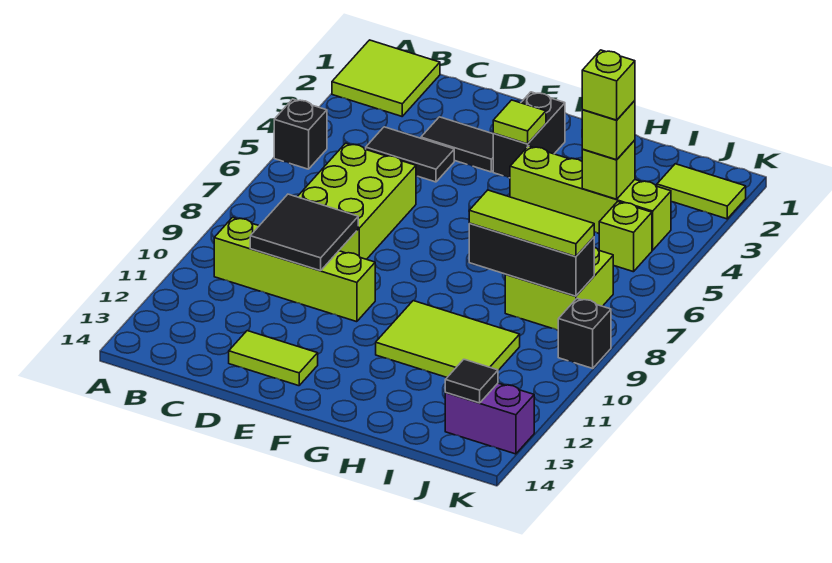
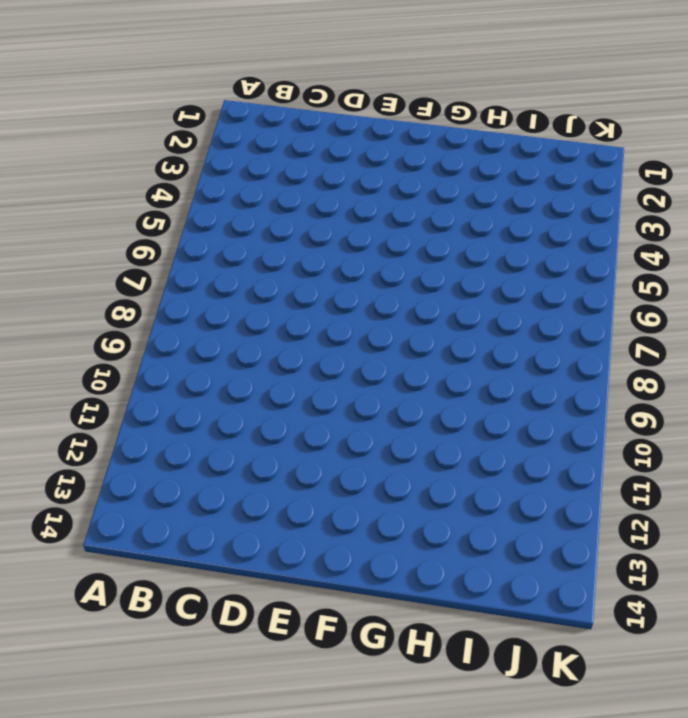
none -> lime tile A1:B2 level 1
none -> black brick A5 level 1
none -> lime brick B10:E10 level 1

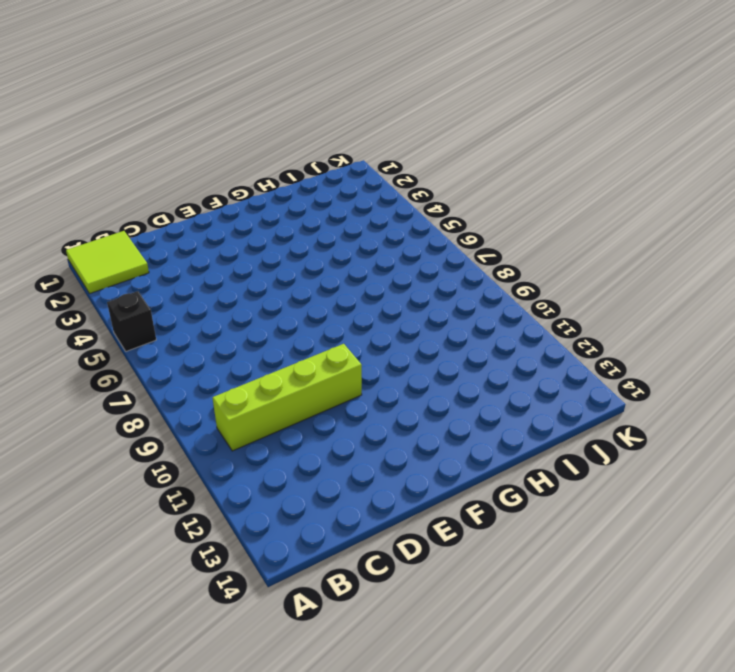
none -> black tile C4:D4 level 1
none -> lime brick C6:D8 level 1
none -> black tile D3:E3 level 1

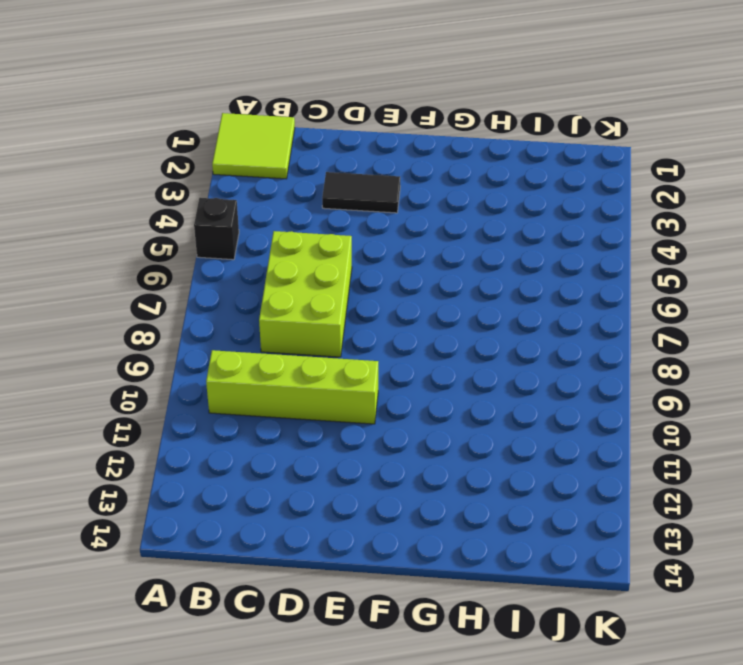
none -> black tile C4:D4 level 1
none -> lime tile D13:E13 level 1
none -> black brick F2:F3 level 1

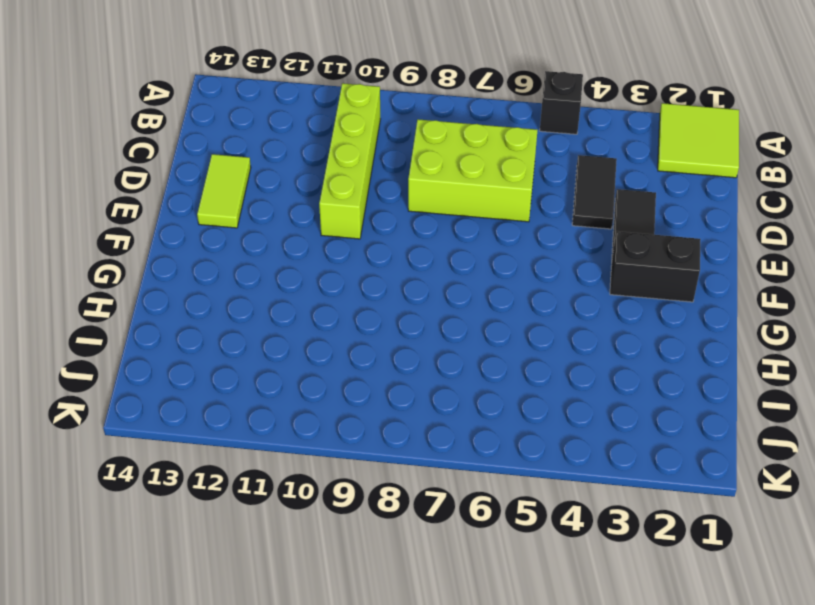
none -> lime brick G4:J4 level 1
none -> lime tile G10:I11 level 1
none -> lime brick I7:J8 level 1

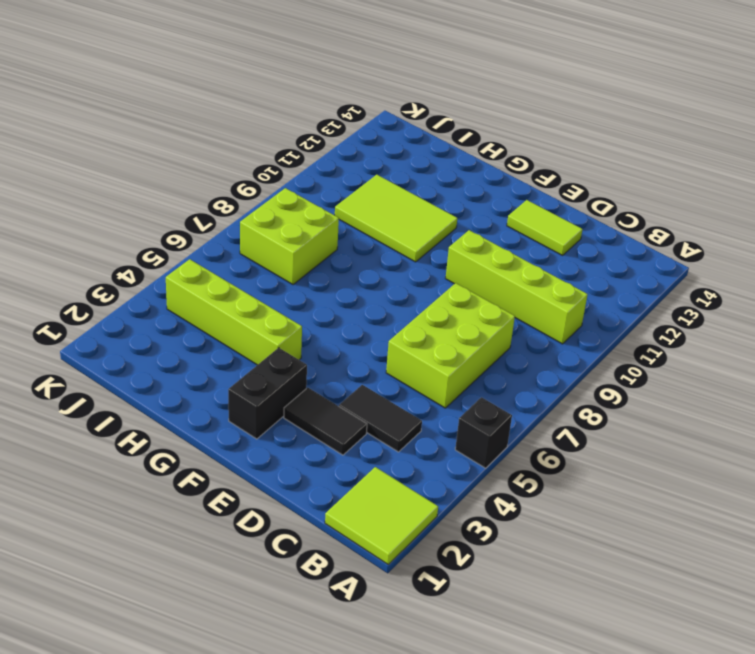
none -> lime tile J2:K2 level 1
none -> lime brick J5 level 1
none -> purple brick J13:K13 level 1

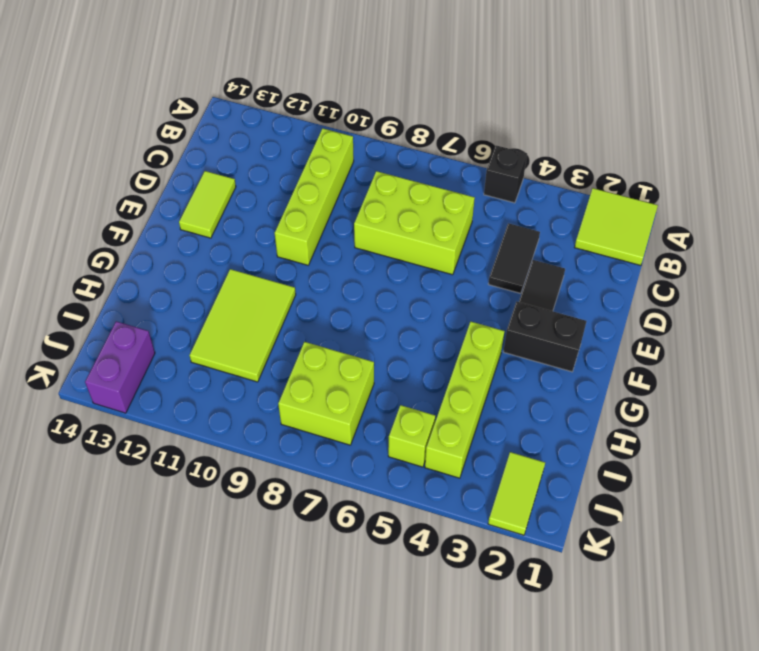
none -> black brick K9 level 1
none -> black tile C9:D10 level 2
none -> lime tile F3 level 2

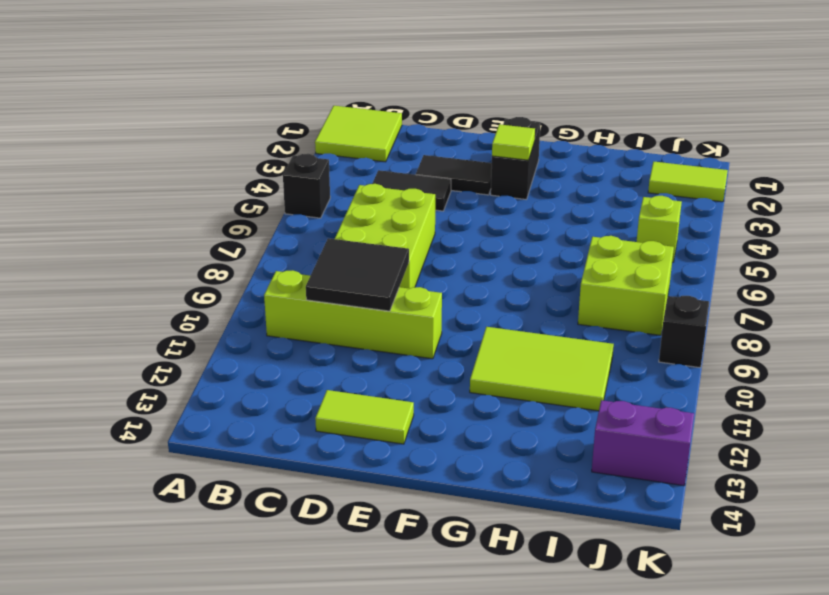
none -> lime brick G4:J4 level 1
none -> black brick H8:J8 level 2
none -> lime brick I4 level 2

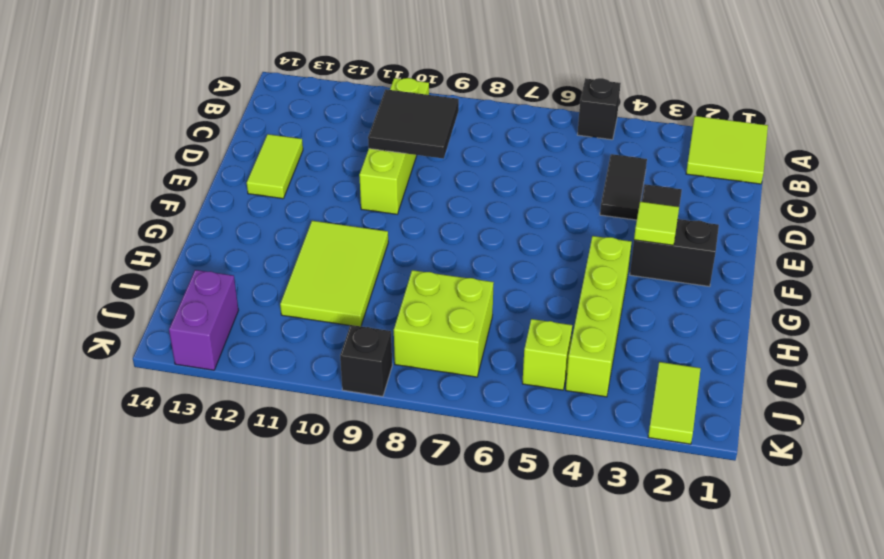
none -> lime brick C6:D8 level 1
none -> black brick H8:J8 level 2
none -> lime brick I4 level 2

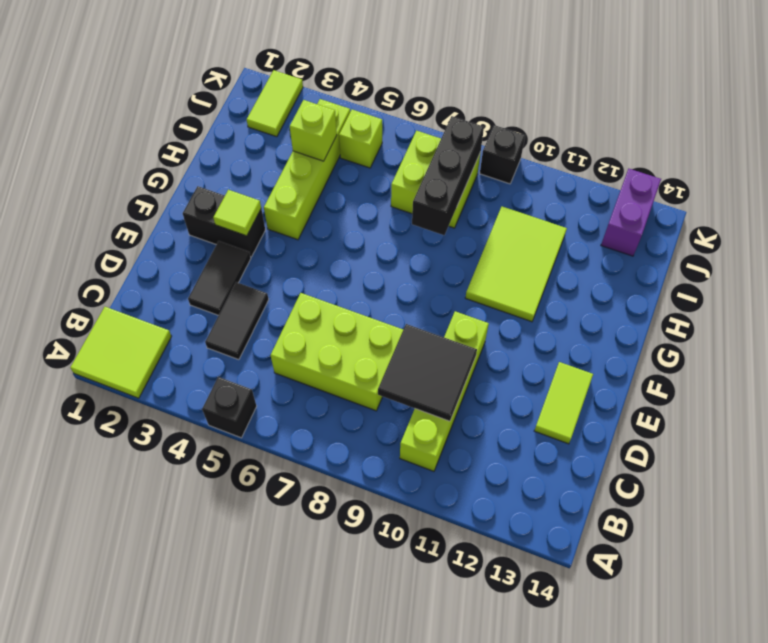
none -> black tile J13 level 2
none -> lime tile H8:J8 level 3
none -> lime brick I4 level 3

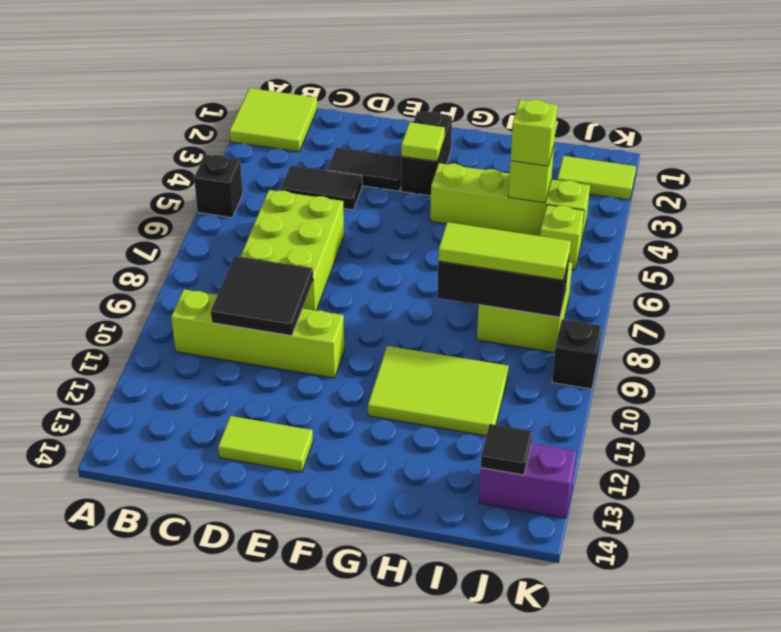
none -> lime brick I4 level 4

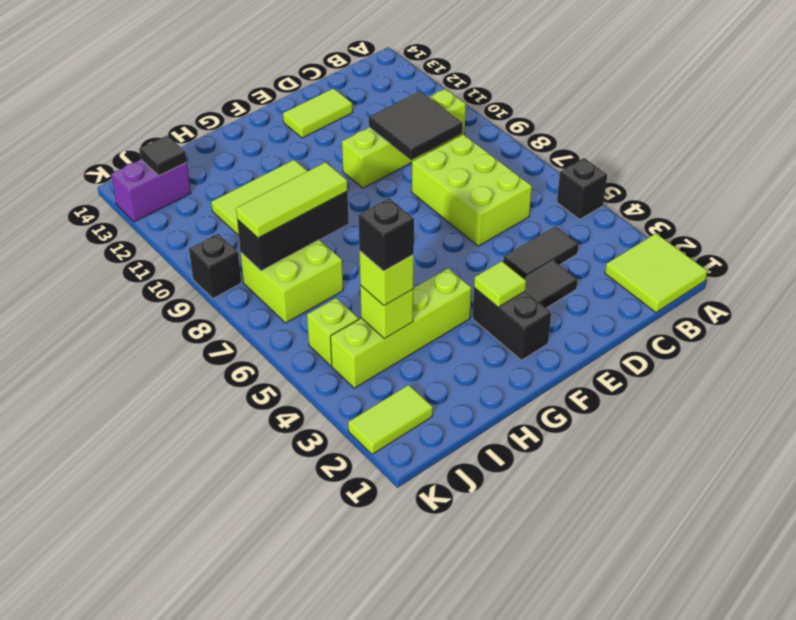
black brick I4 level 4 -> lime brick I4 level 4

